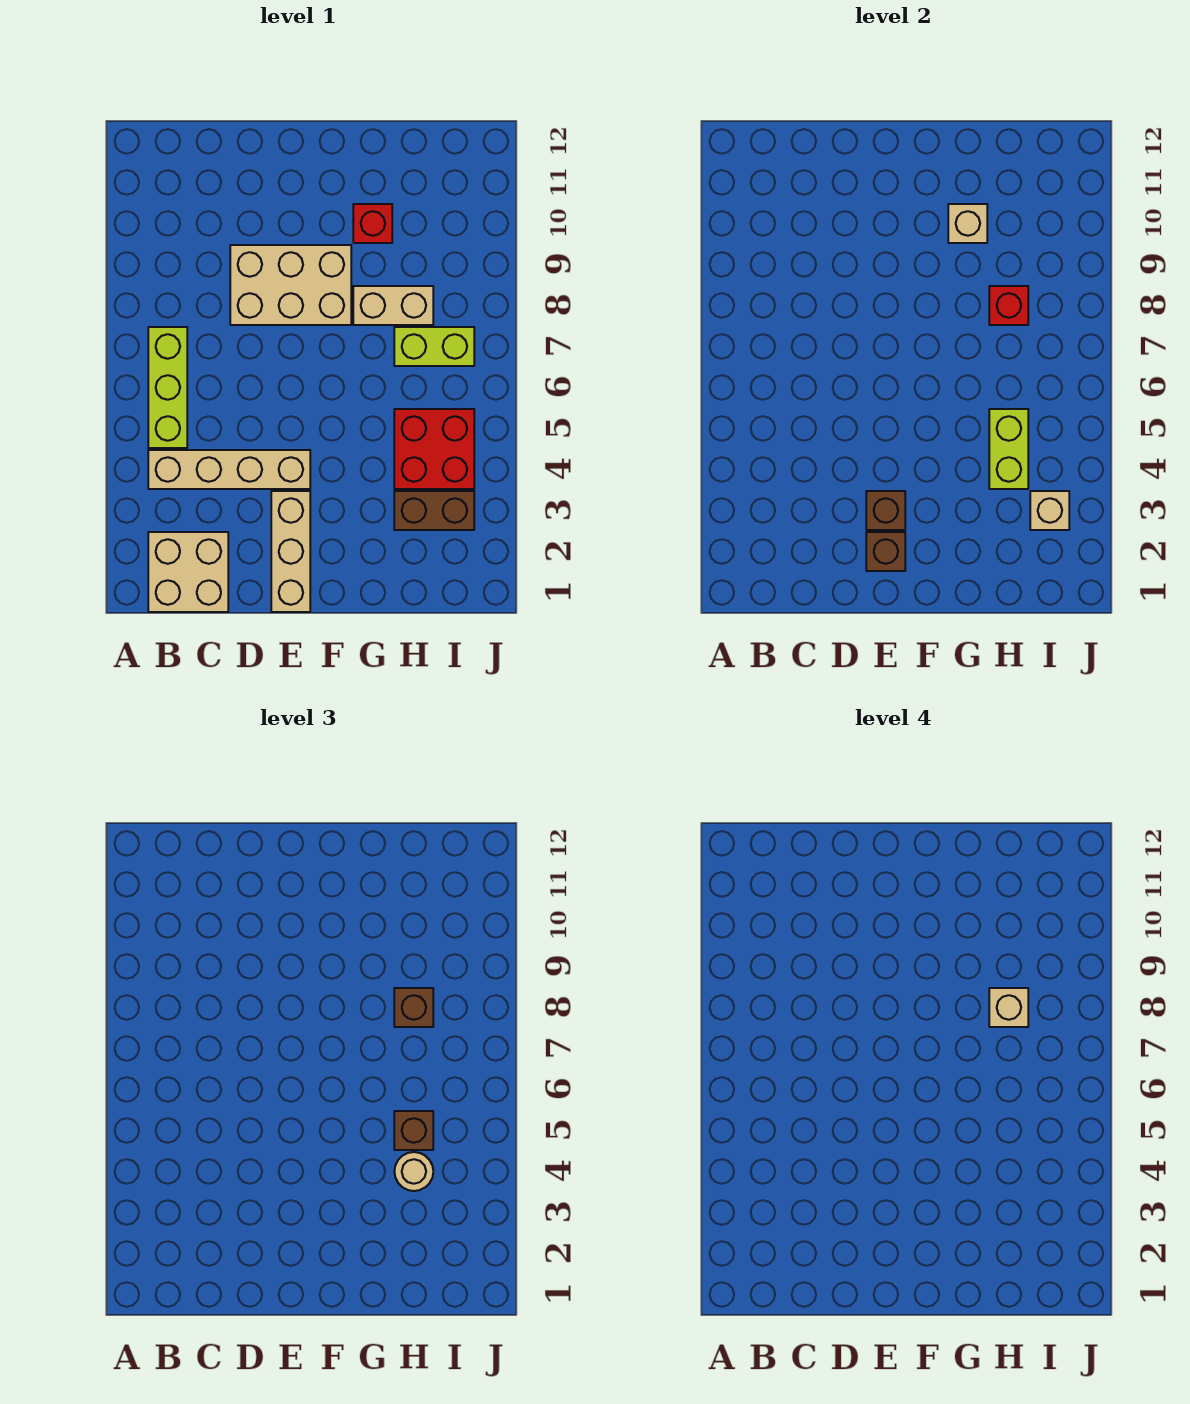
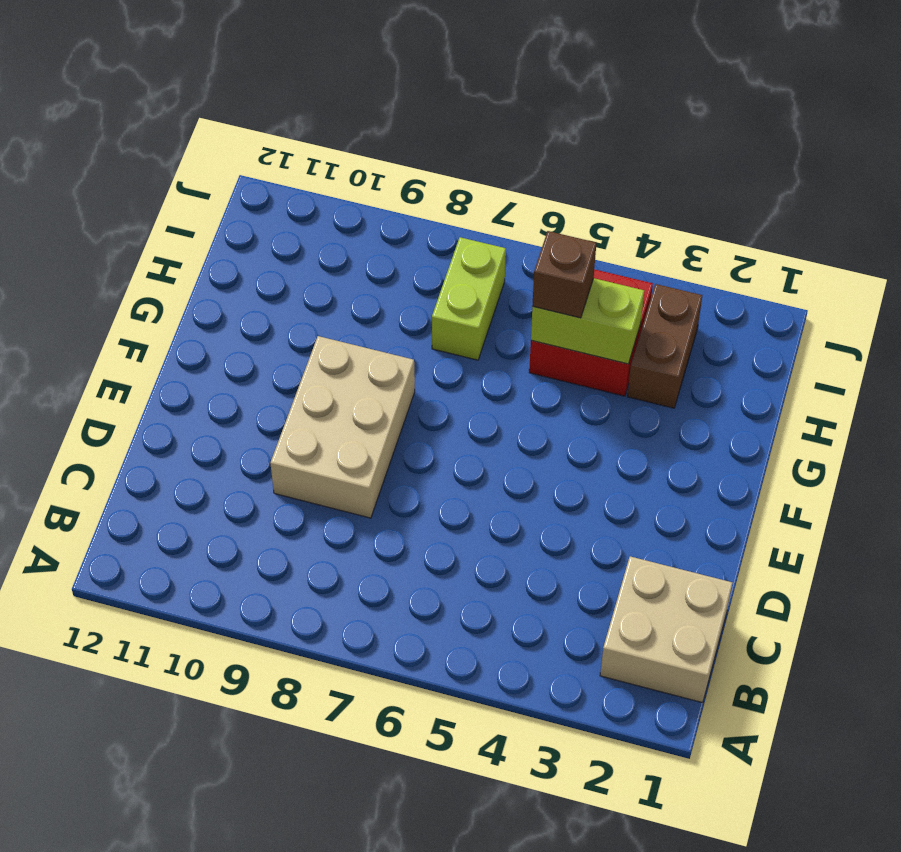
none -> tan brick B4:E4 level 1
none -> lime brick B5:B7 level 1
none -> tan brick E1:E3 level 1

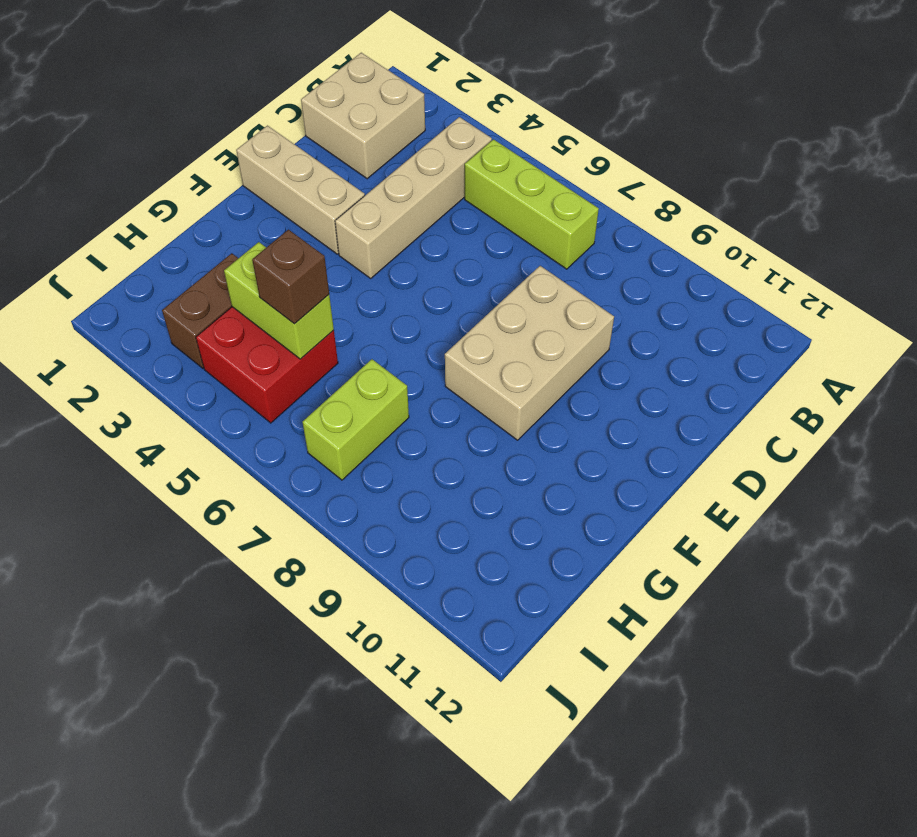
none -> tan brick G8:H8 level 1
none -> red brick G10 level 1
none -> brown brick E2 level 2

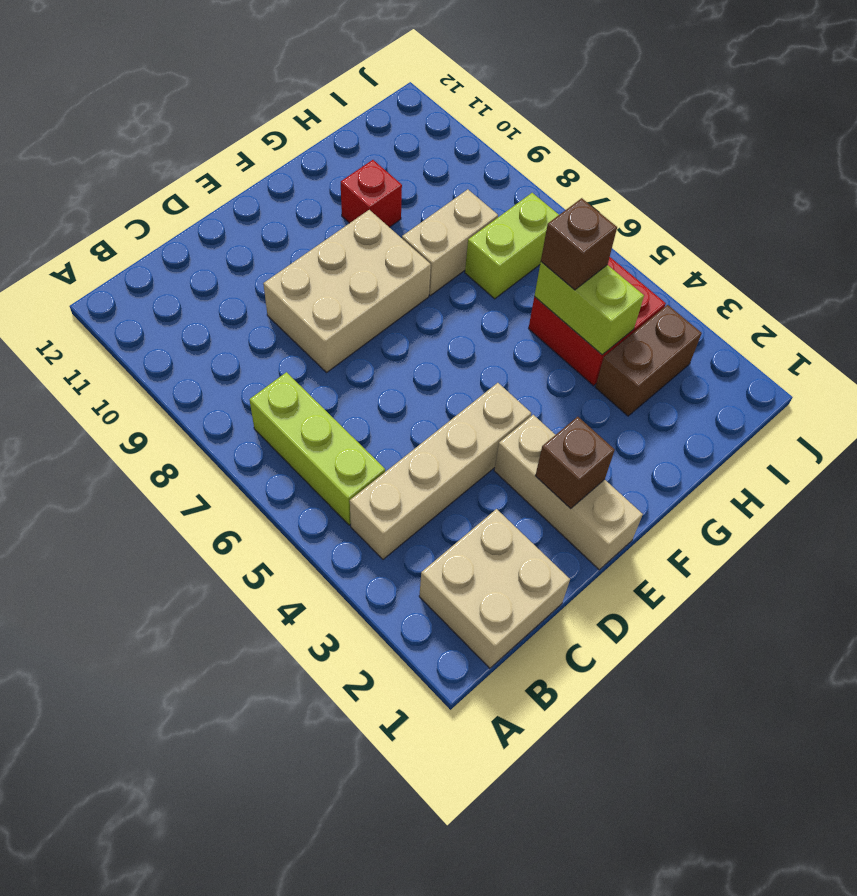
none -> brown brick E3 level 2
none -> tan brick G10 level 2
none -> red brick H8 level 2

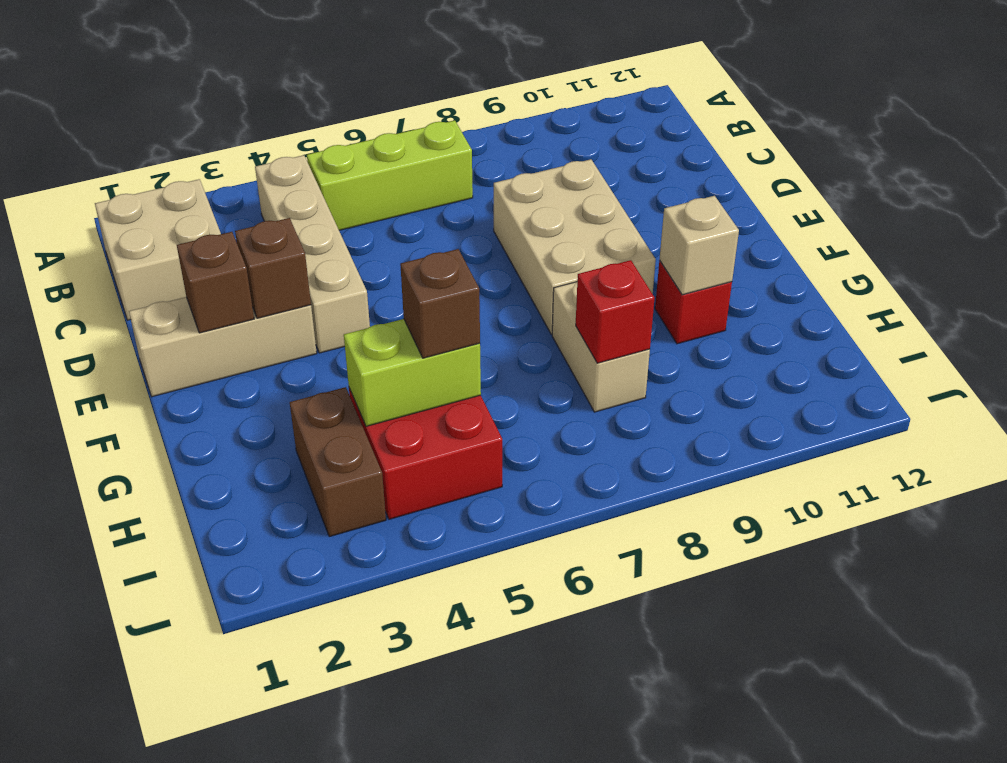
none -> lime brick H7:I7 level 1
none -> tan brick I3 level 2
none -> tan round brick H4 level 3

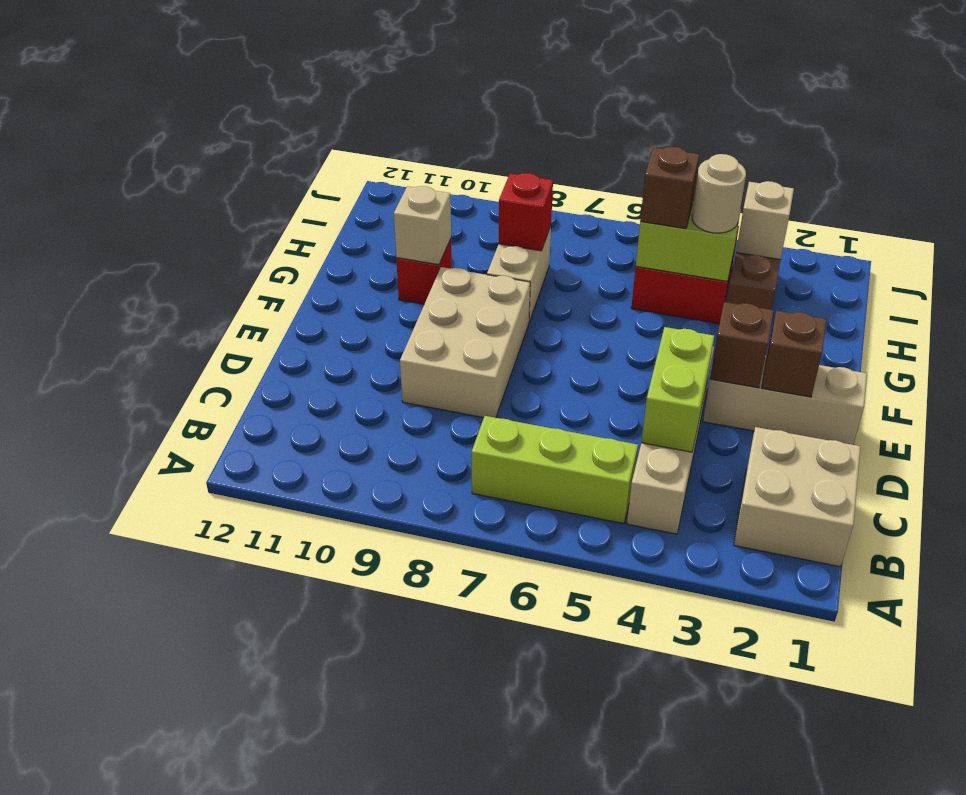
lime brick C4:D4 level 2 -> lime brick H7:I7 level 1
none -> brown brick H8 level 3
none -> tan brick H8 level 4

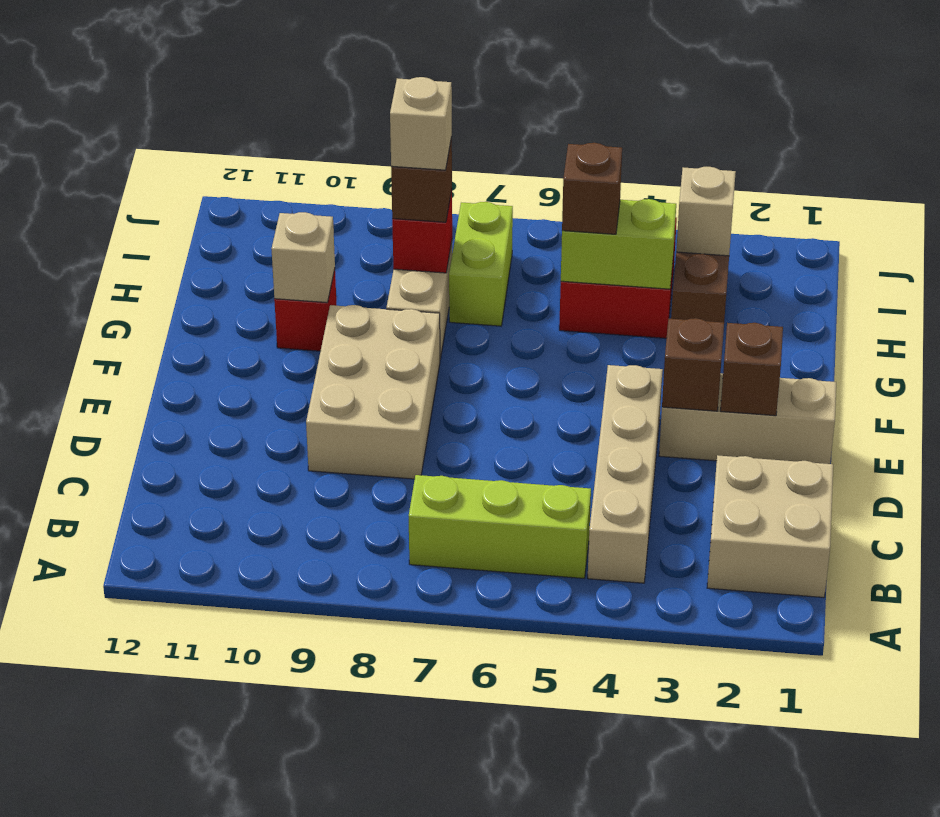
none -> tan round brick H4 level 3

